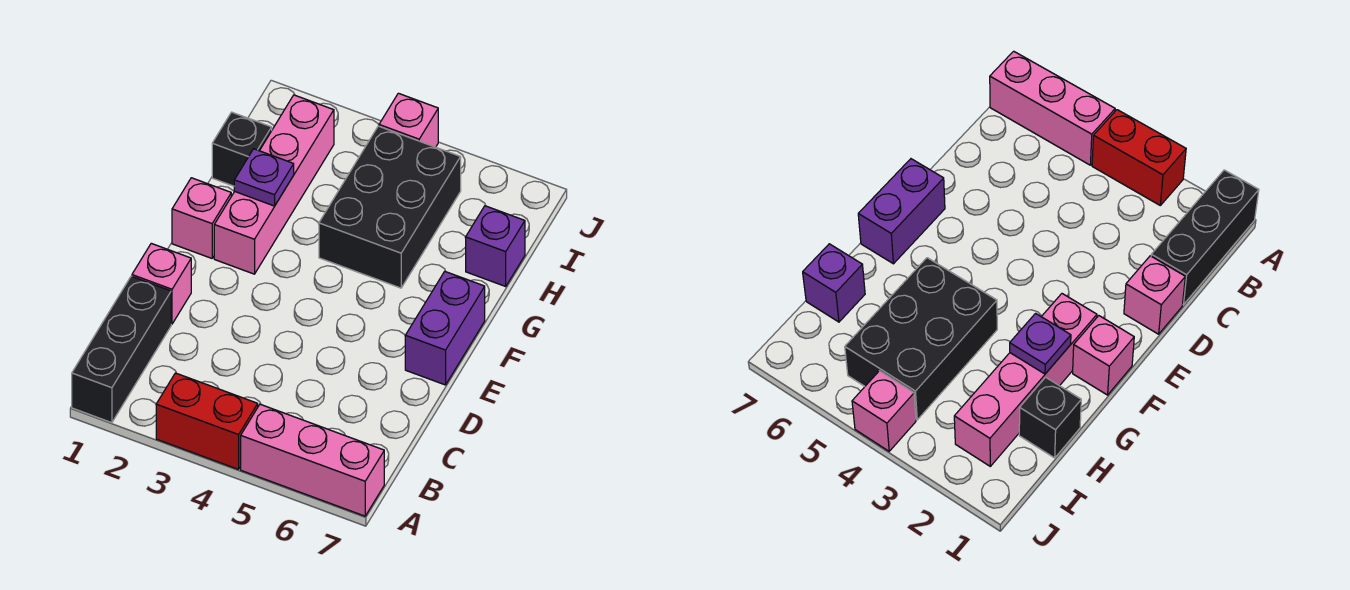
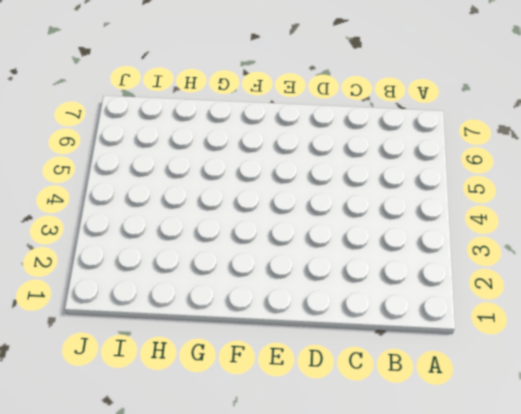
none -> black brick A1:C1 level 1
none -> red brick A3:A4 level 1
none -> pink brick A5:A7 level 1

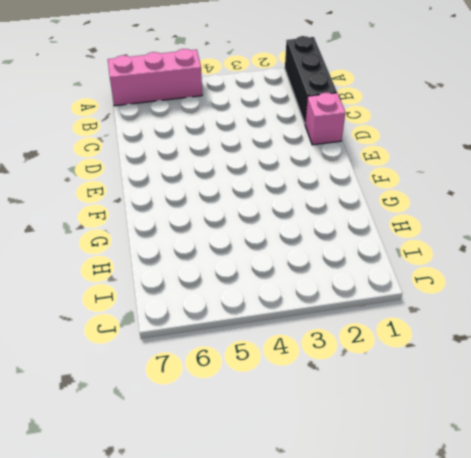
none -> red brick A3:A4 level 1
none -> purple brick E7:F7 level 1
none -> pink brick F1 level 1

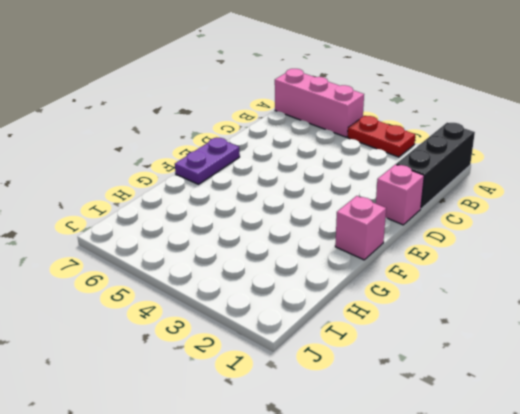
red plate A3:A4 level 1 -> red brick A3:A4 level 1
purple plate E7:F7 level 1 -> purple brick E7:F7 level 1
none -> pink brick F2:I2 level 1
none -> black brick G4:I5 level 1
none -> black brick H1 level 1

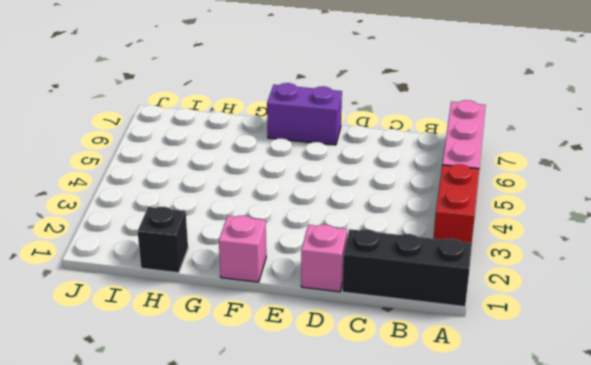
none -> pink brick F2:I2 level 1
none -> black brick G4:I5 level 1
none -> purple brick H7 level 1

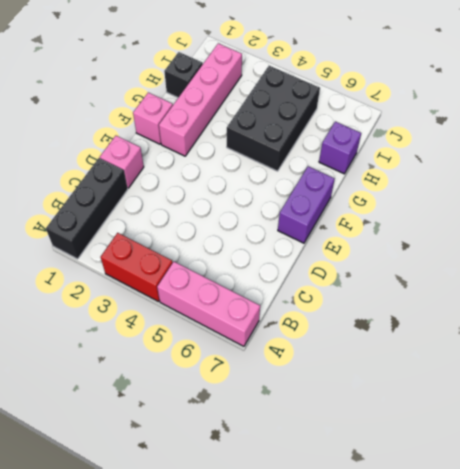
none -> pink brick J4 level 1
none -> purple plate G2 level 2

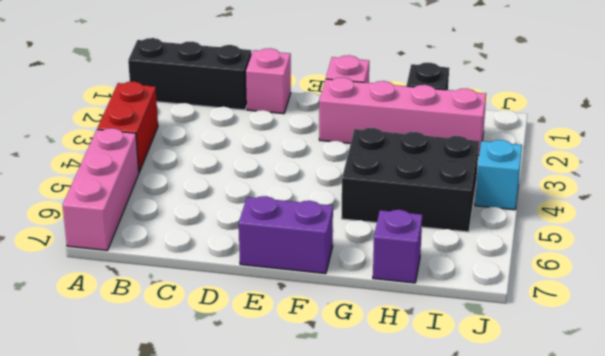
cyan brick J4 level 1 -> pink brick J4 level 1
none -> purple plate G2 level 2

